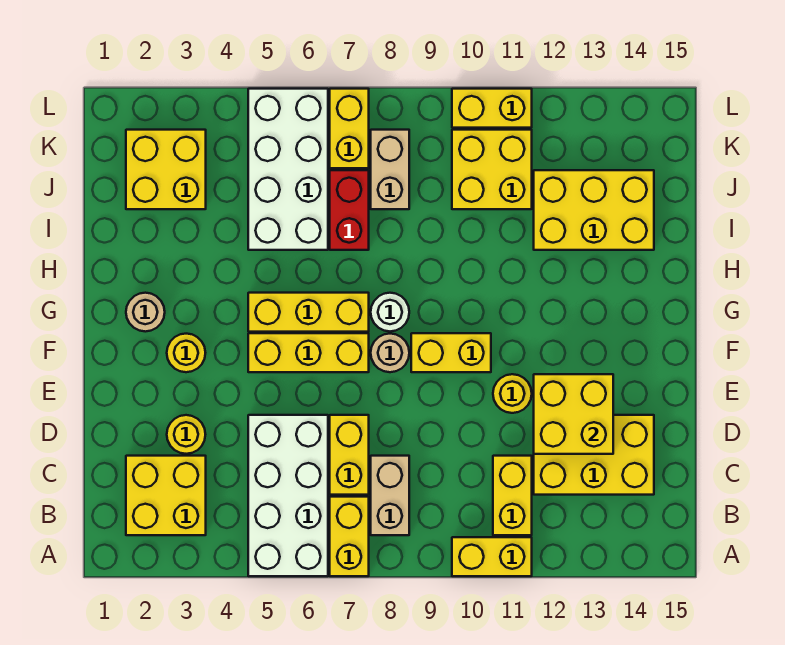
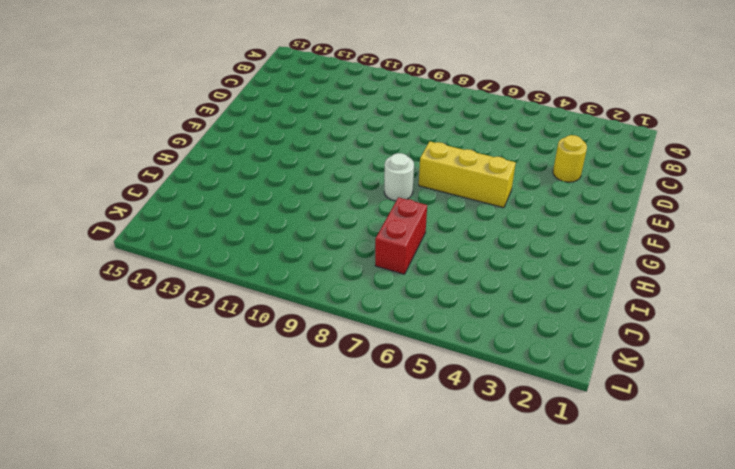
none -> white brick A5:D6 level 1
none -> yellow brick A7:B7 level 1
none -> yellow brick A10:A11 level 1

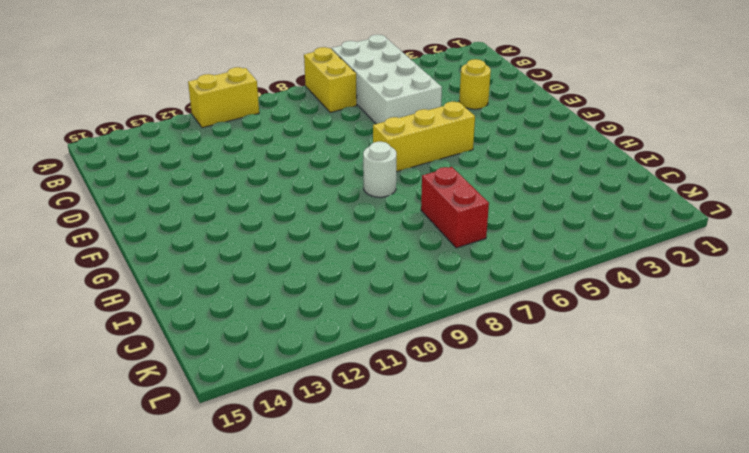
none -> yellow brick B2:C3 level 1
none -> tan brick B8:C8 level 1
none -> yellow brick B11:C11 level 1

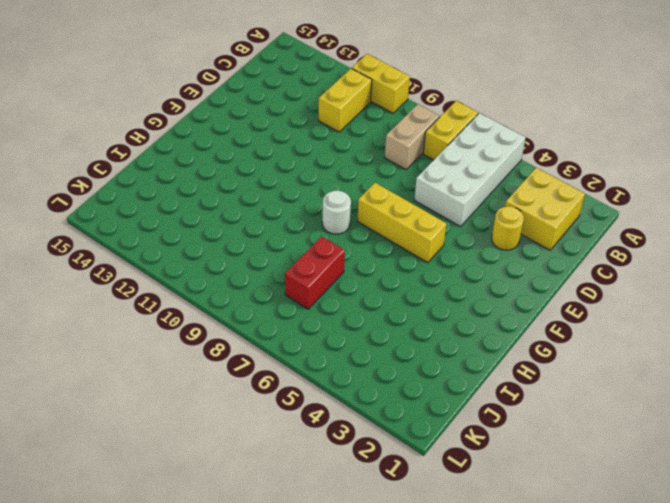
none -> yellow brick C7:D7 level 1
none -> yellow brick C12:D14 level 1
none -> yellow round brick E11 level 1

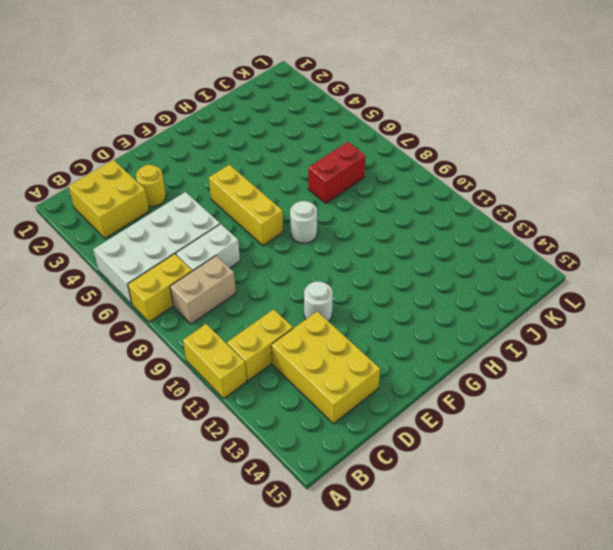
white brick C7:D7 level 1 -> yellow brick C7:D7 level 1
white round brick E11 level 1 -> yellow round brick E11 level 1
none -> yellow round brick F3 level 1
none -> tan round brick F8 level 1
none -> yellow brick F9:F10 level 1

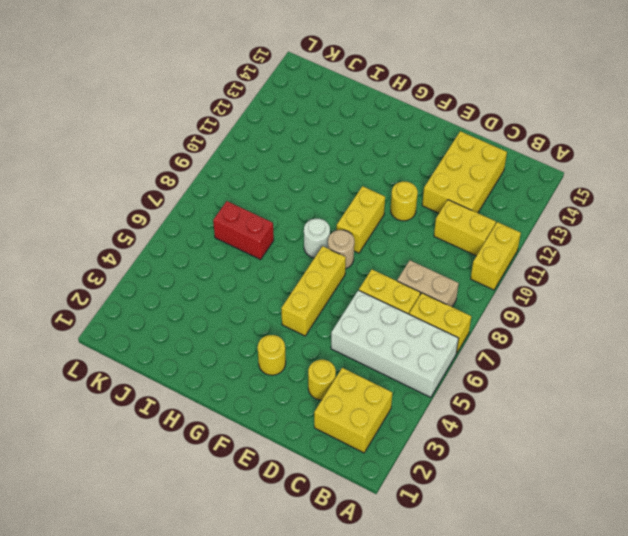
none -> tan round brick G2 level 1
none -> yellow brick G5:G7 level 1
none -> white brick I5:L6 level 1

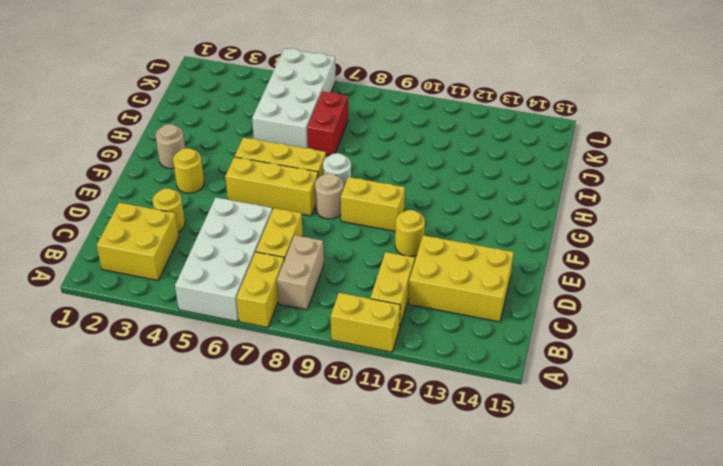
none -> yellow brick I12:J14 level 1
none -> yellow brick J2:K3 level 1
none -> tan brick J8:K8 level 1

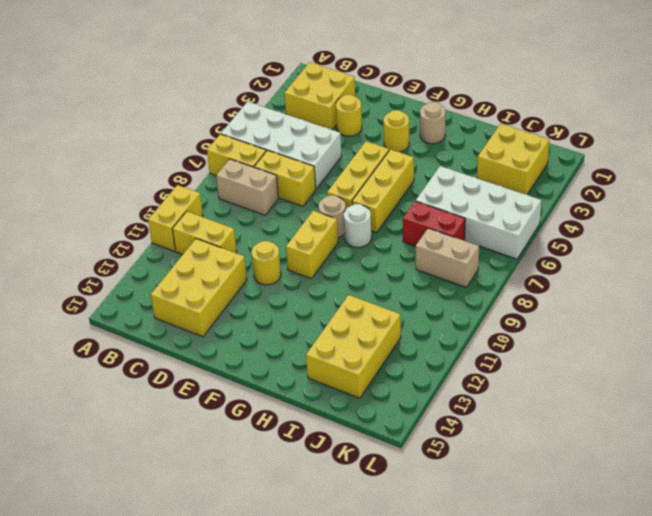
none -> yellow brick J10:K11 level 1
none -> yellow brick K7:L7 level 1
none -> yellow brick L10:L11 level 1

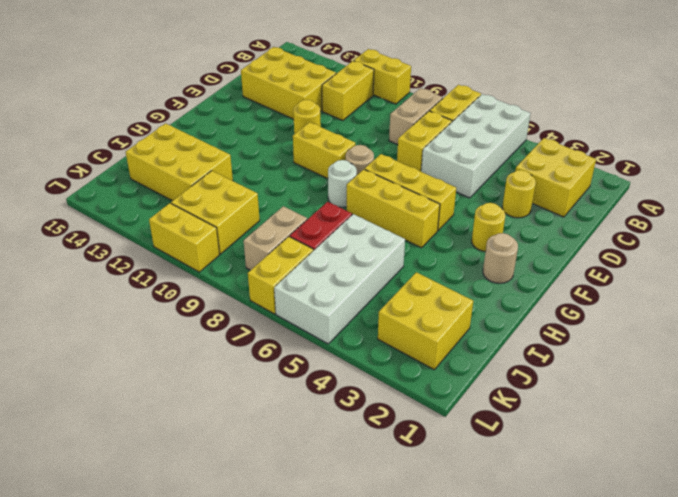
none -> yellow brick D12:E13 level 2

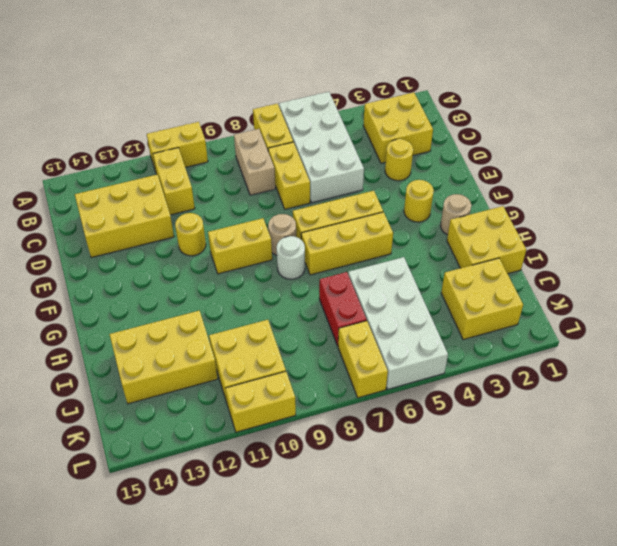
yellow brick H1:I2 level 1 -> yellow brick D12:E13 level 2
none -> tan brick J8:K8 level 1

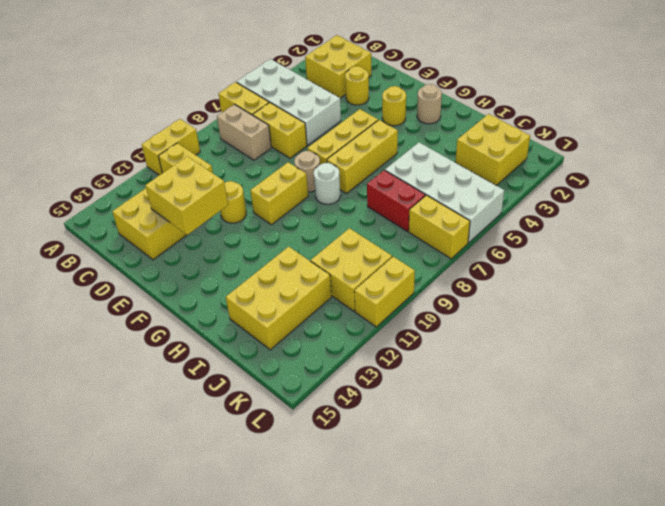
none -> tan brick J8:K8 level 1

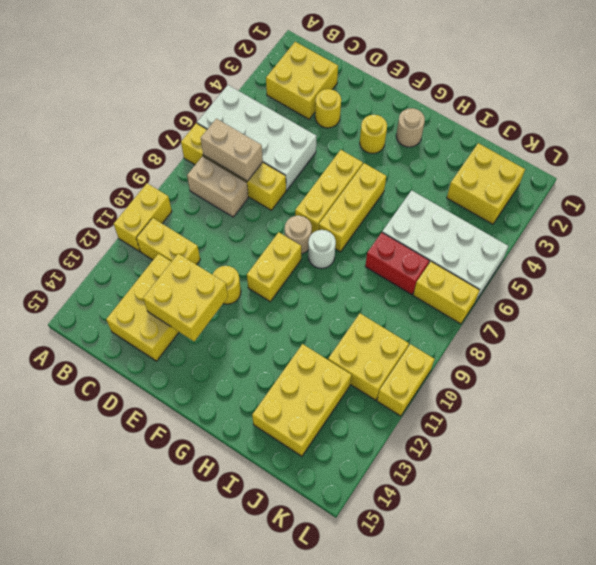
tan brick B7:C7 level 2 -> tan brick J8:K8 level 1

